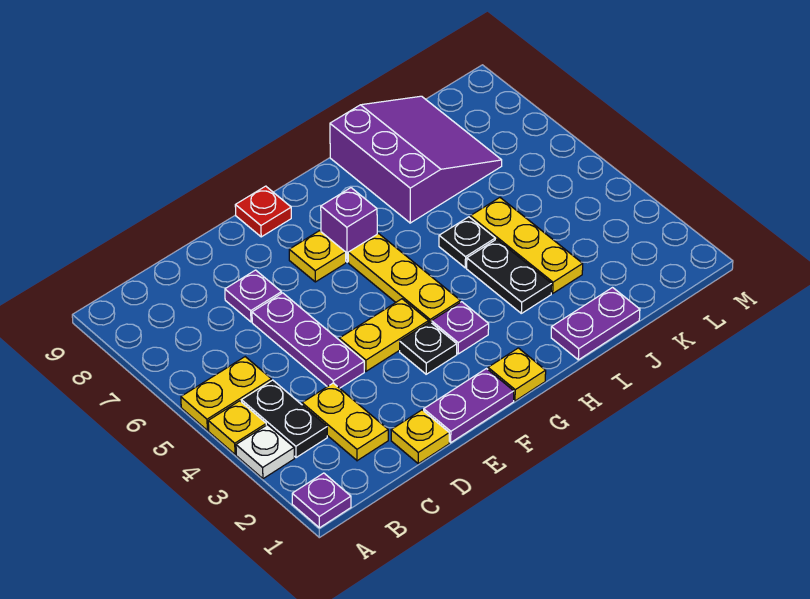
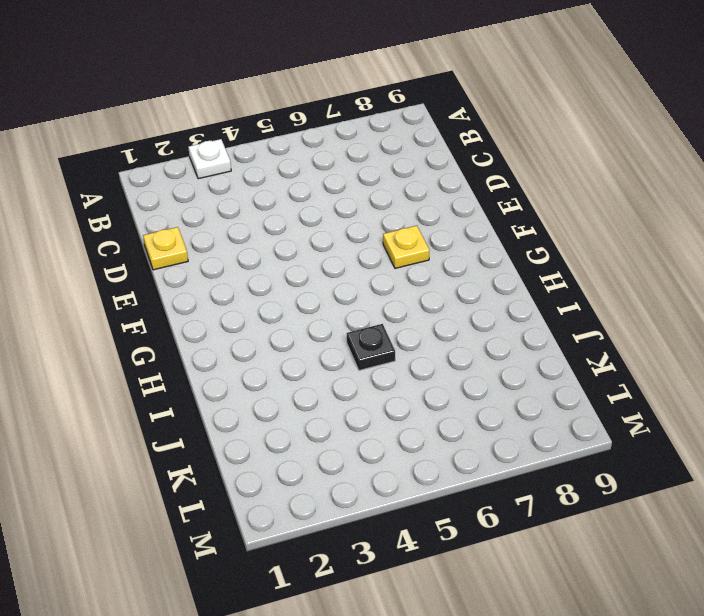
none -> purple plate A1 level 1
none -> yellow plate A4 level 1
none -> yellow plate A5:B5 level 1

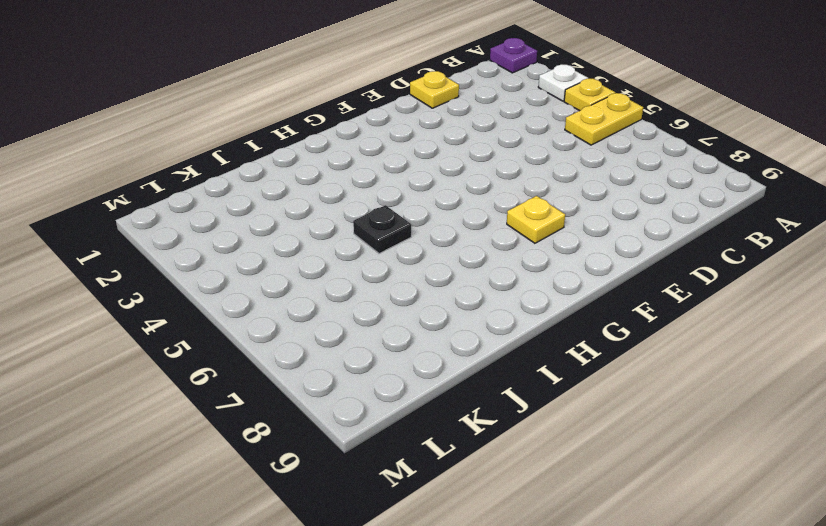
none -> black plate B3:B4 level 1
none -> yellow plate C2:C3 level 1
none -> purple plate D4:D6 level 1

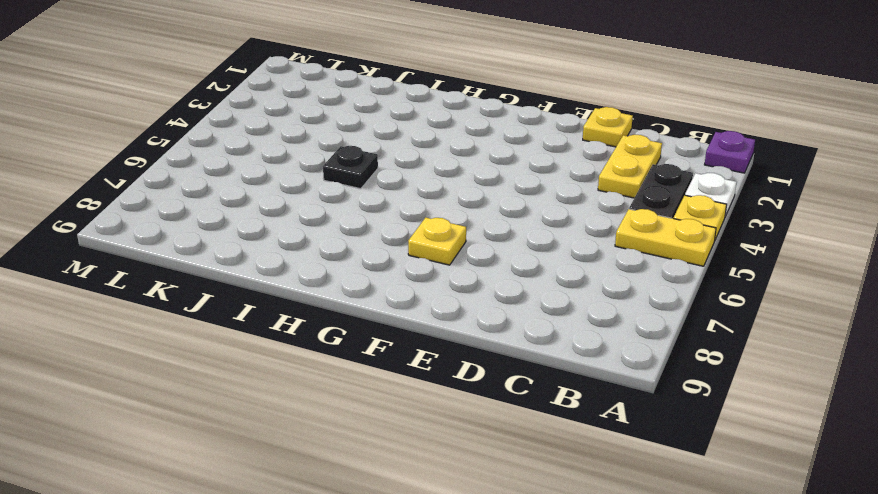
none -> purple plate D4:D6 level 1
none -> purple plate D7 level 1
none -> purple plate E1:F1 level 1

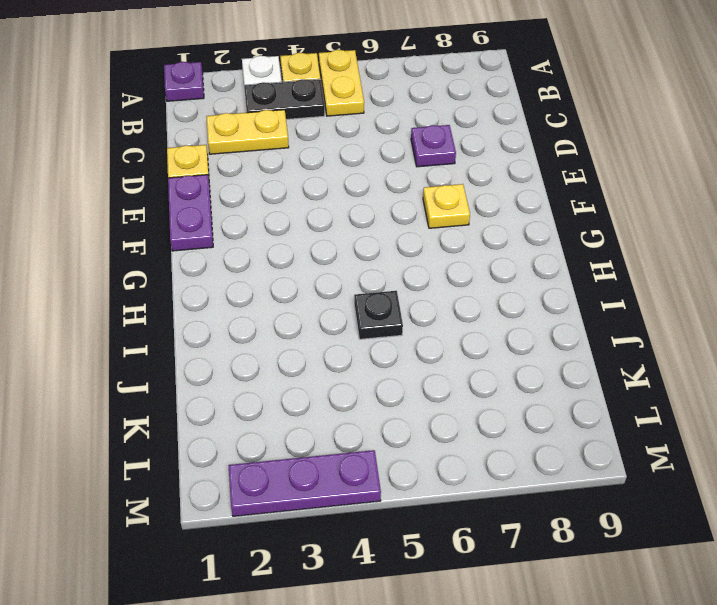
purple plate M2:M4 level 1 -> purple plate D4:D6 level 1
none -> yellow plate E4:F4 level 1
none -> black plate F3 level 1
none -> red plate F9 level 1

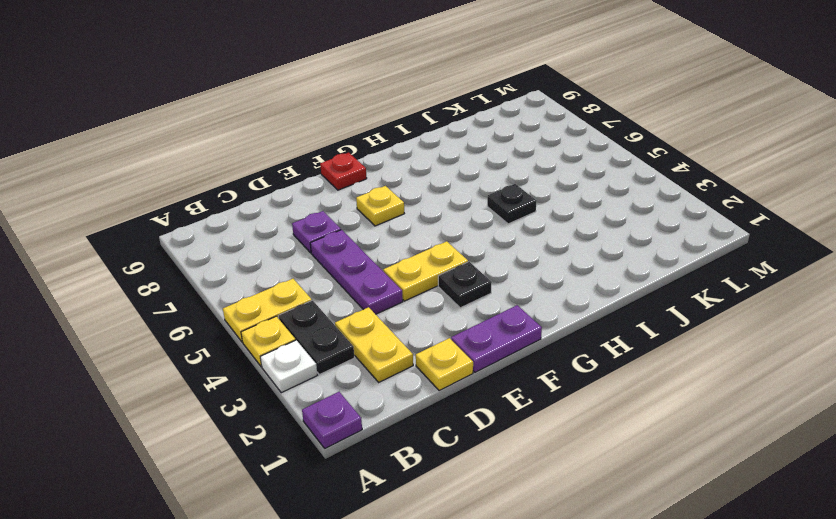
none -> yellow plate G1 level 1
none -> purple plate G3 level 1
none -> yellow plate G4:G6 level 1

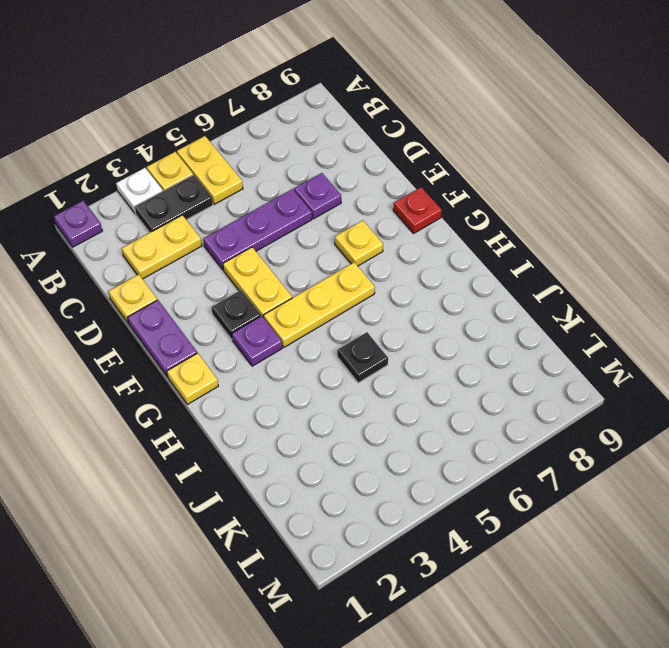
none -> purple brick G7 level 1
none -> purple plate I1:J1 level 1
none -> black plate I3:I4 level 1

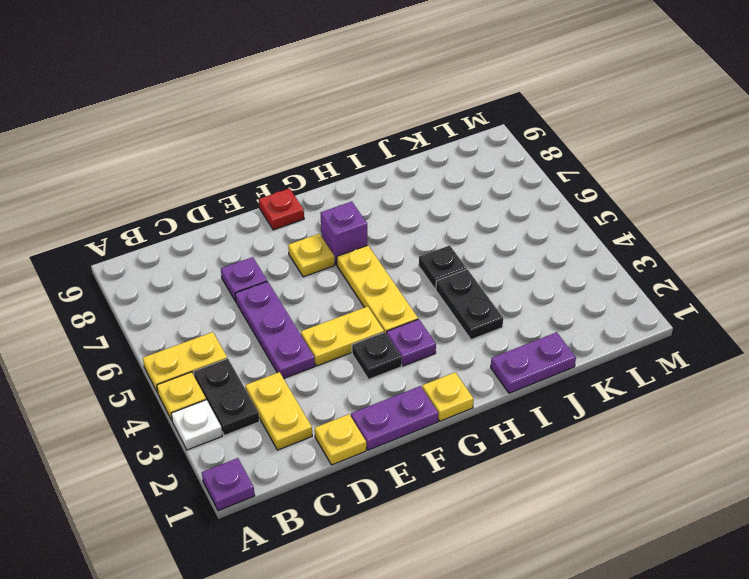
none -> purple slope I7:K9 level 1 top I
none -> yellow plate J3:J5 level 1

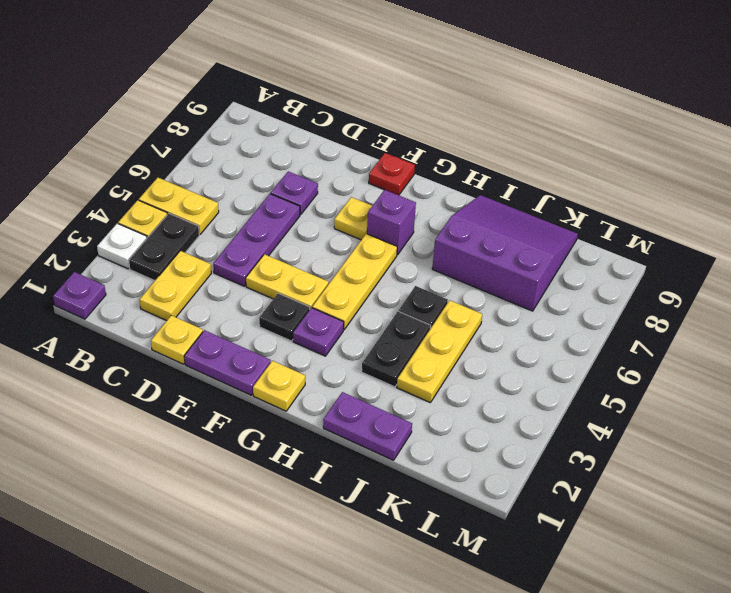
purple slope I7:K9 level 1 top 7 -> purple slope I7:K9 level 1 top I

